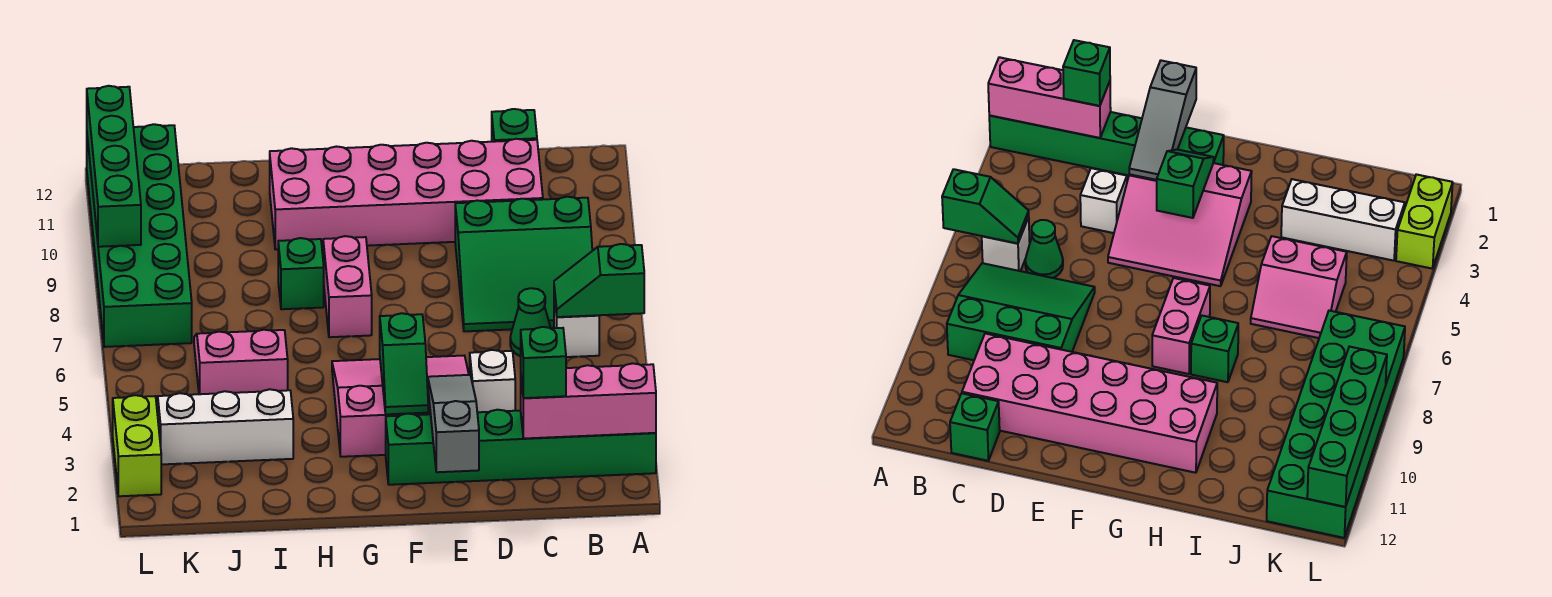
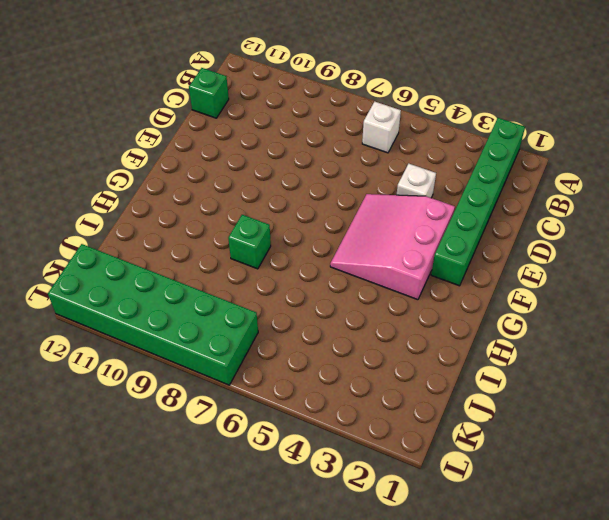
none -> green slope B7:D9 level 1 top 9
none -> green cone C6 level 1
none -> pink brick C10:H11 level 1

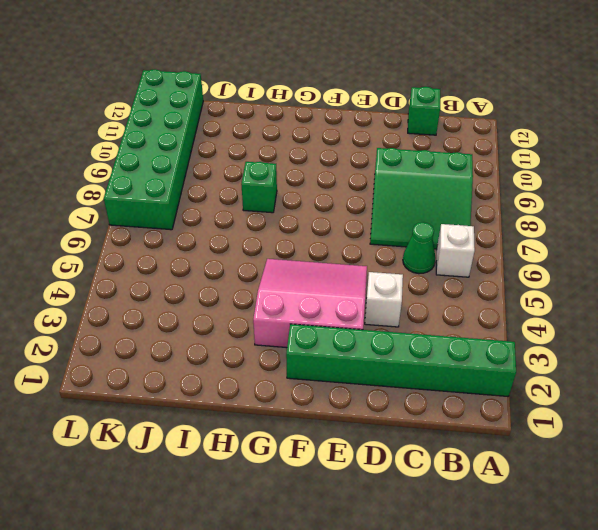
none -> pink brick C10:H11 level 1
none -> pink brick G7:G8 level 1
none -> white brick I3:K3 level 1

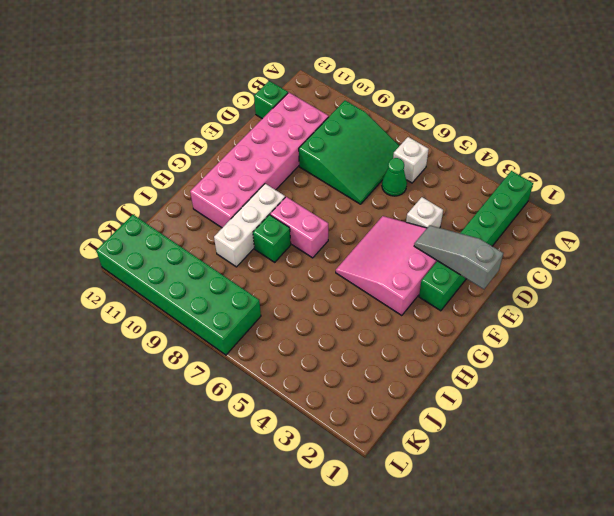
white brick G9:I9 level 1 -> white brick I3:K3 level 1
none -> pink slope I5:J6 level 1 top 5
none -> lime brick L2:L3 level 1
none -> pink brick A2:C2 level 2

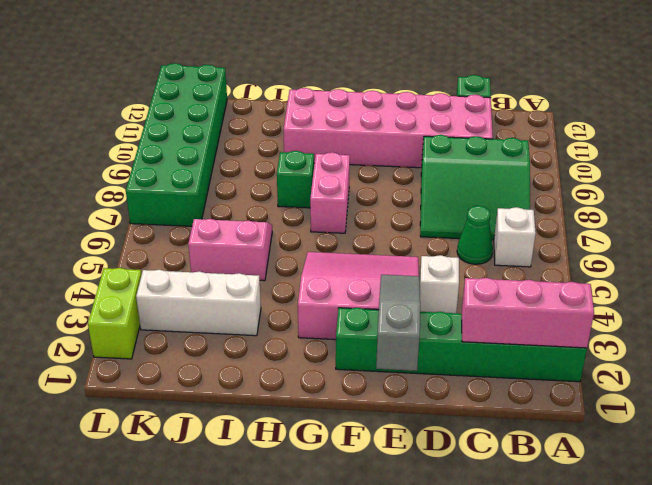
none -> green slope A6:B6 level 2 top A
none -> green slope F3:F4 level 2 top 4
none -> green brick L9:L12 level 2

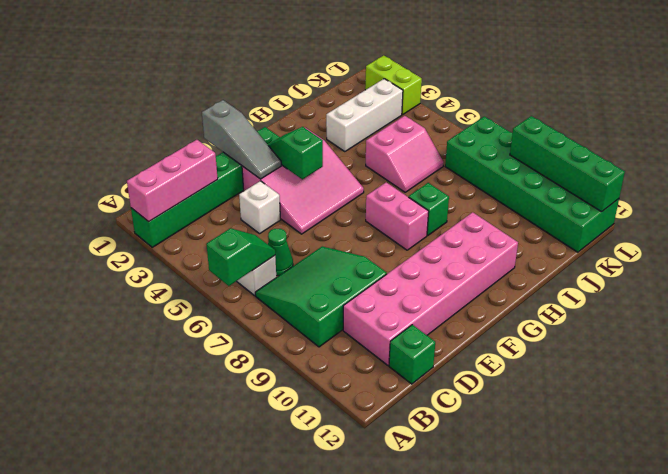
none -> green brick C2 level 3

